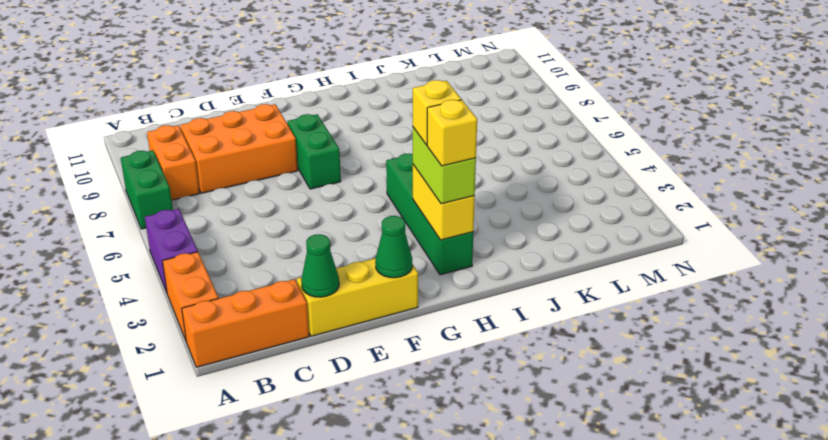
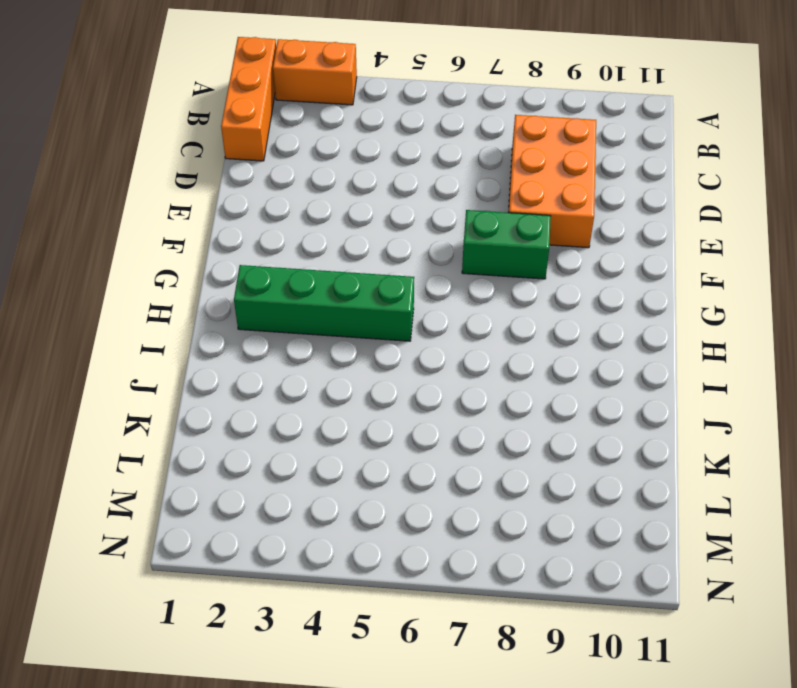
none -> purple brick A4:A5 level 1
none -> green brick A7:A8 level 1
none -> orange brick B8:B9 level 1

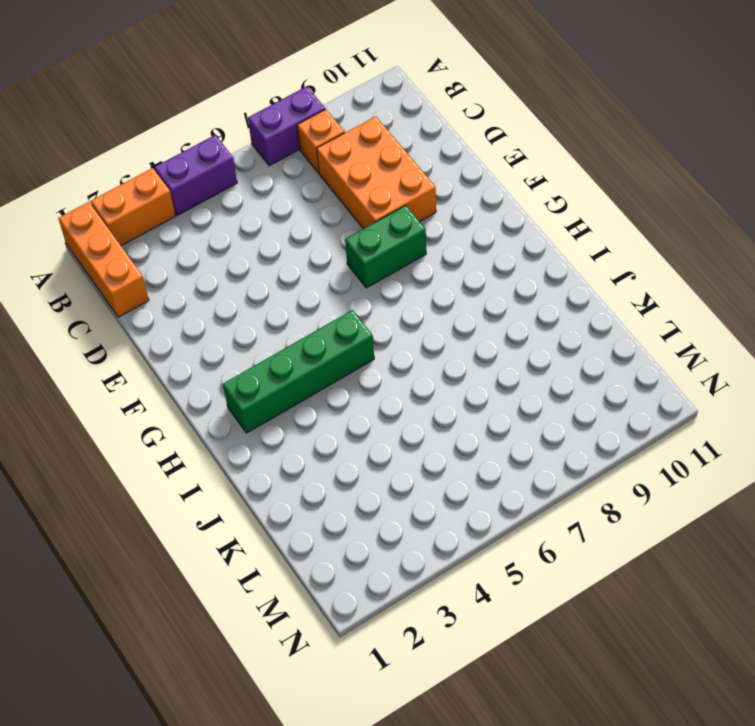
purple brick A7:A8 level 1 -> green brick A7:A8 level 1
orange brick B8 level 1 -> orange brick B8:B9 level 1
none -> yellow brick D1:F1 level 1
none -> green cone D1 level 2
none -> green cone F1 level 2

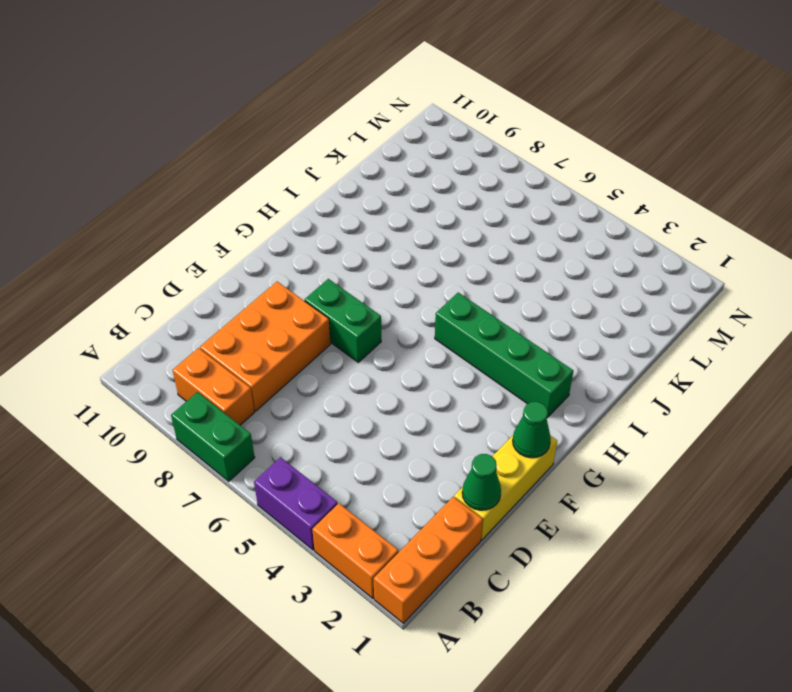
none -> yellow brick H2:H3 level 2
none -> lime brick H2:H3 level 3
none -> yellow brick H2 level 4

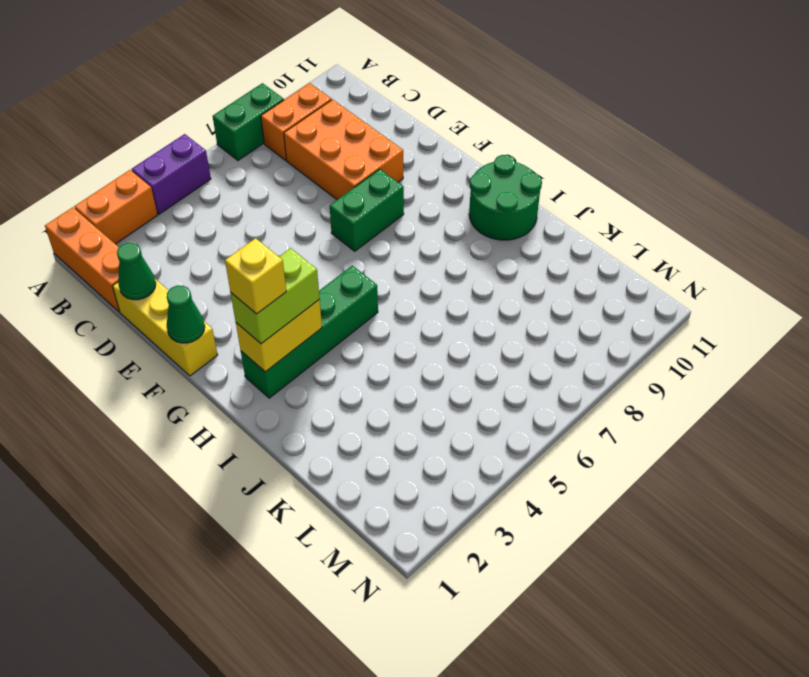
green round brick H10:I11 level 1 -> none
none -> yellow brick H3 level 4

